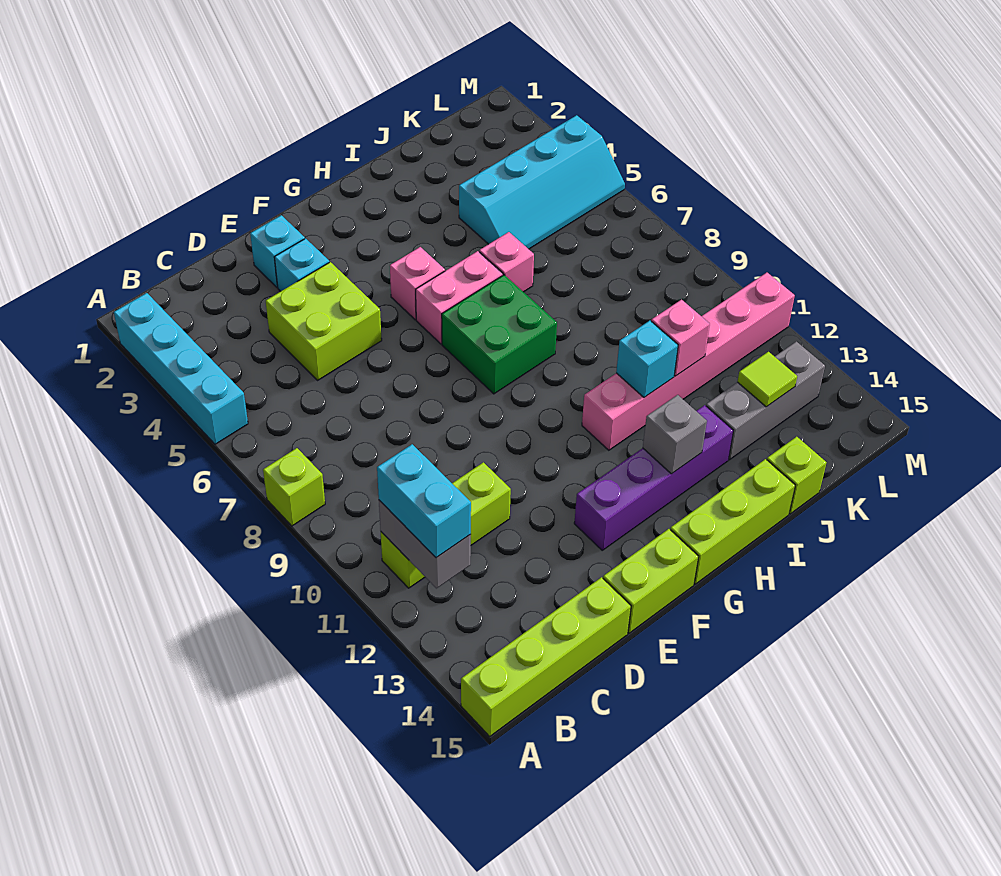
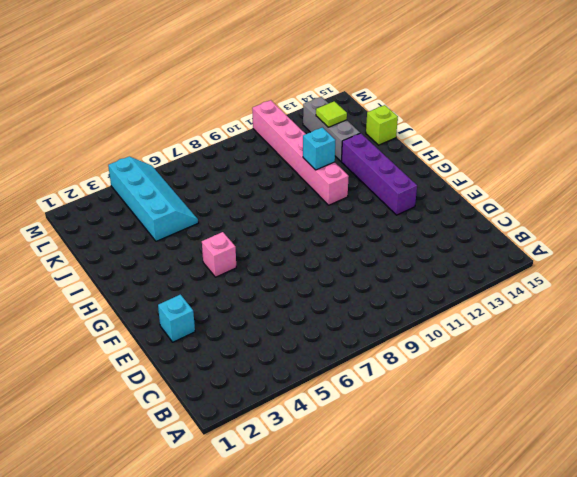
none -> cyan brick A2:A5 level 1
none -> lime brick A8 level 1
none -> lime brick A15:D15 level 1

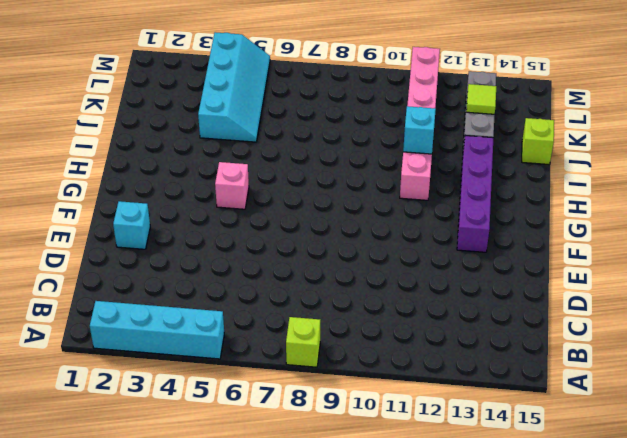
none -> lime brick A15:D15 level 1
none -> lime brick B11:D11 level 1
none -> lime brick D4:E5 level 1

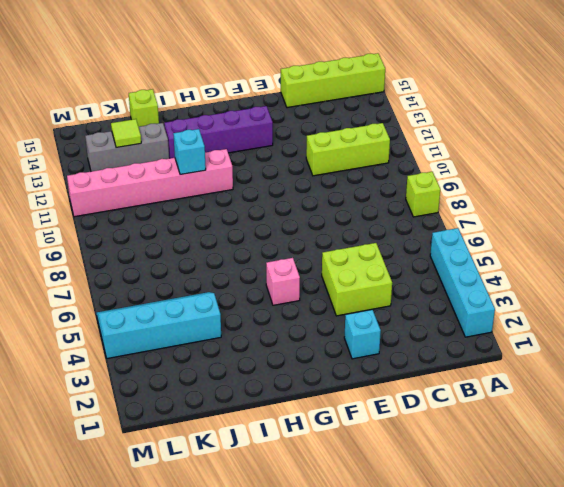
none -> cyan brick E3 level 1
none -> lime brick E15:F15 level 1
none -> pink brick G6:H6 level 1

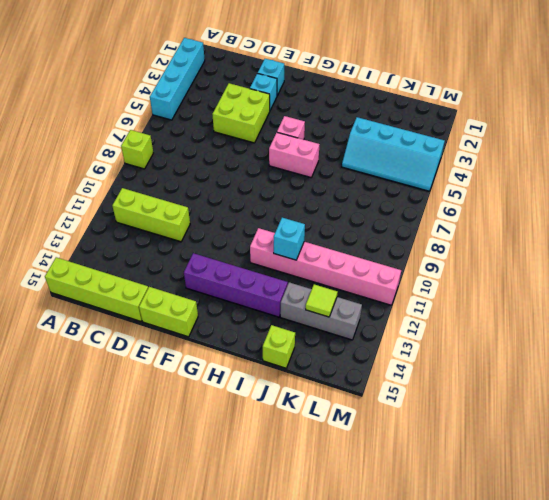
none -> green brick G7:H8 level 1
none -> lime brick G15:I15 level 1
none -> pink brick I6 level 1

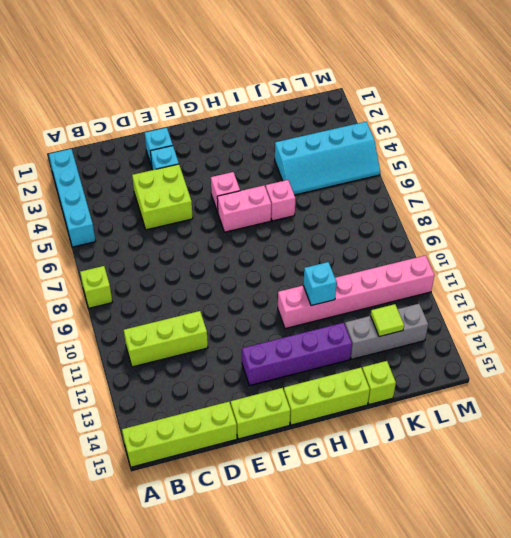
none -> green brick G7:H8 level 1
none -> grey brick B11:B12 level 2
none -> grey brick H13 level 2

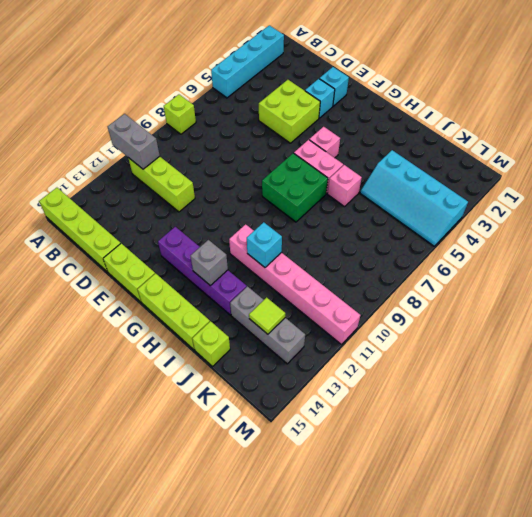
grey brick A11:B11 level 2 -> grey brick B11:B12 level 2
none -> pink brick J11 level 2
none -> cyan brick B11:B12 level 3

